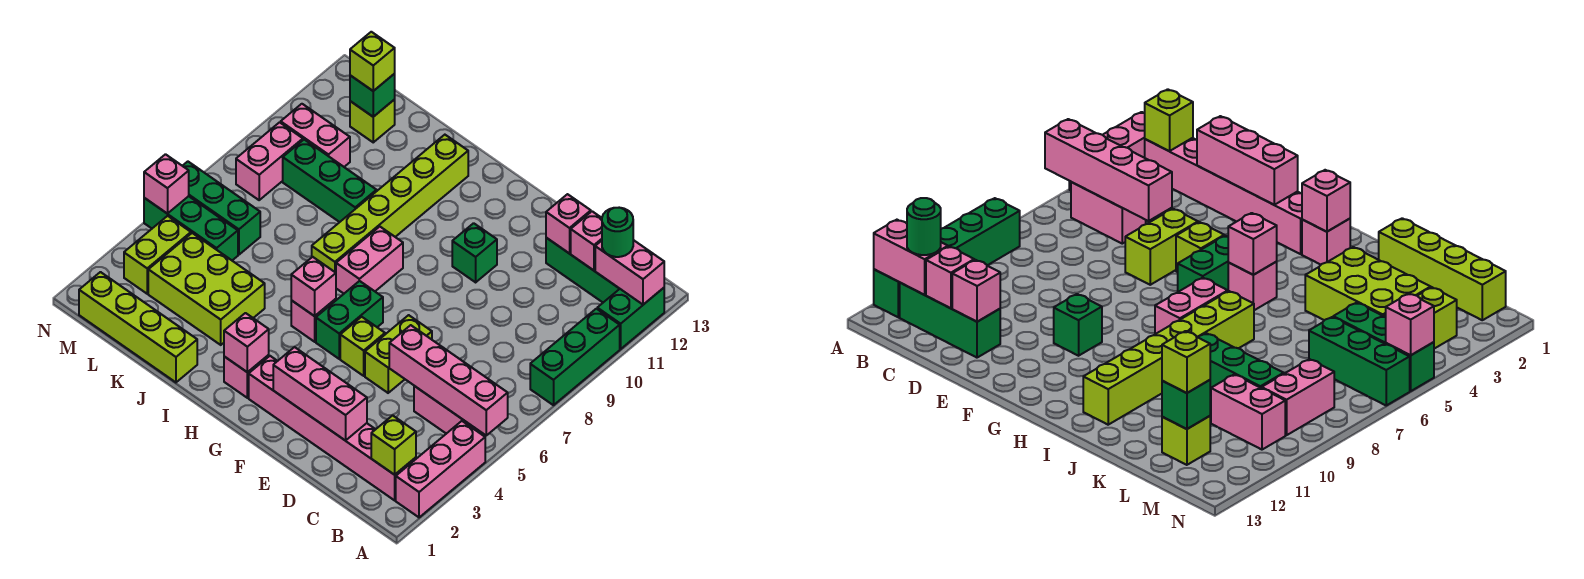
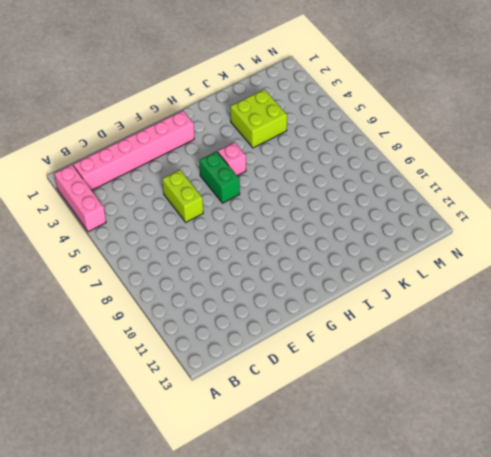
lime brick J3:K4 level 1 -> lime brick J3:L4 level 1
none -> green brick A8:A10 level 1
none -> green brick A11:A12 level 1
none -> pink brick B5:C5 level 1
none -> green brick B12:D12 level 1

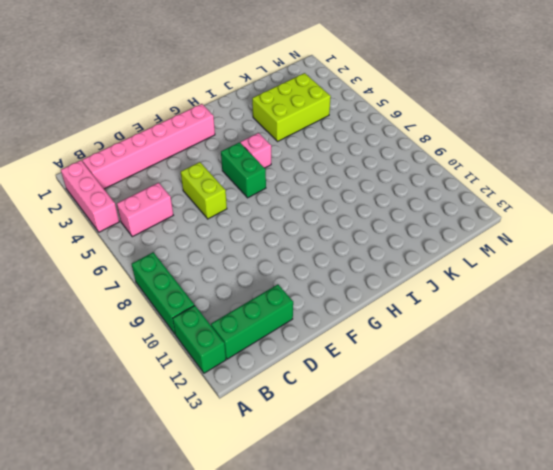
none -> lime brick F5 level 1
none -> green brick F10 level 1
none -> pink brick H2 level 1
none -> pink brick H7:H8 level 1

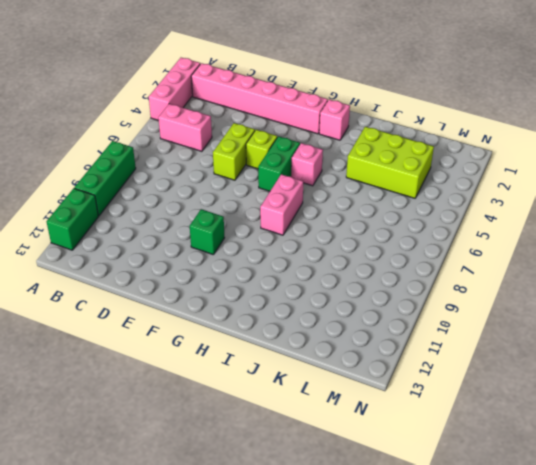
none -> green brick B12:D12 level 1
none -> lime brick I7:I12 level 1
none -> lime brick J1:M1 level 1
none -> green brick J9:L9 level 1

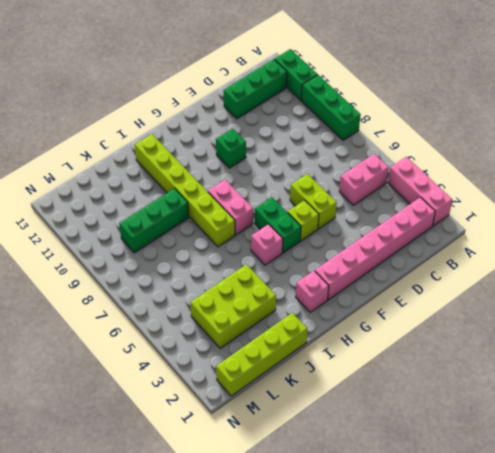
none -> green brick L5:N5 level 1
none -> green brick L6:N6 level 1
none -> pink brick L10:M10 level 1
none -> lime brick L12 level 1

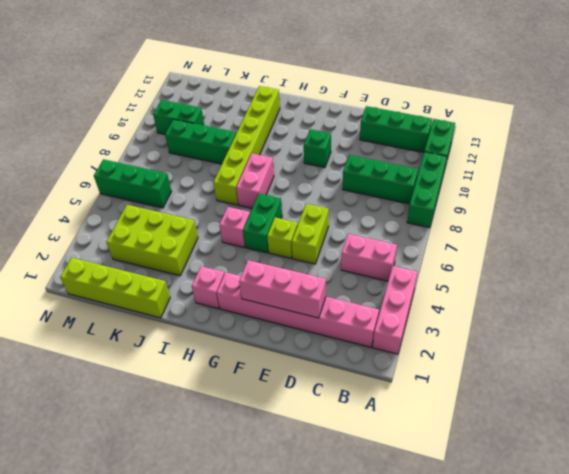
green brick B9:D9 level 1 -> green brick L5:N5 level 1
green brick L10:M10 level 1 -> pink brick L10:M10 level 1
none -> lime brick L12 level 1
none -> lime brick M3:M4 level 1
none -> pink brick M8:M9 level 1
none -> pink brick A5:D5 level 2

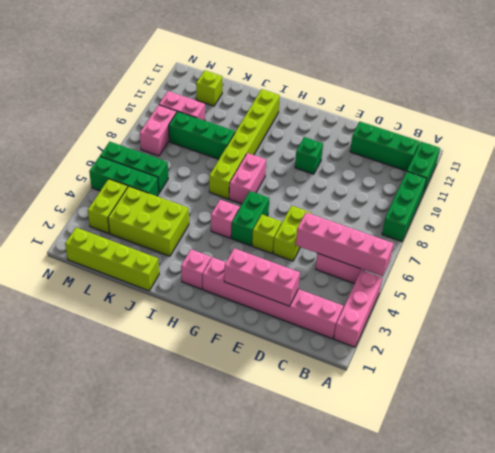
none -> pink brick A12:B12 level 2
none -> lime brick B2 level 2
none -> pink brick C12 level 2
none -> pink brick D12 level 2

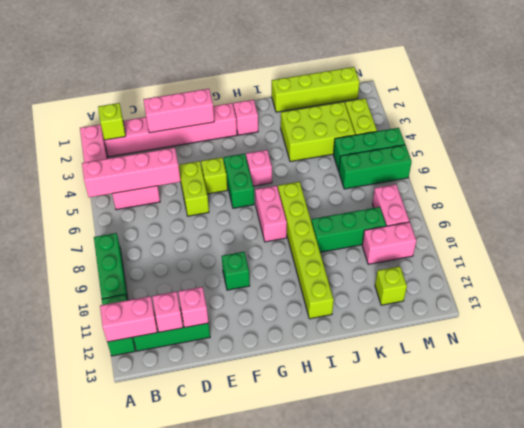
none -> pink brick H2 level 2
none -> pink brick H5 level 2
none -> green brick L12 level 2
none -> pink brick N5 level 2

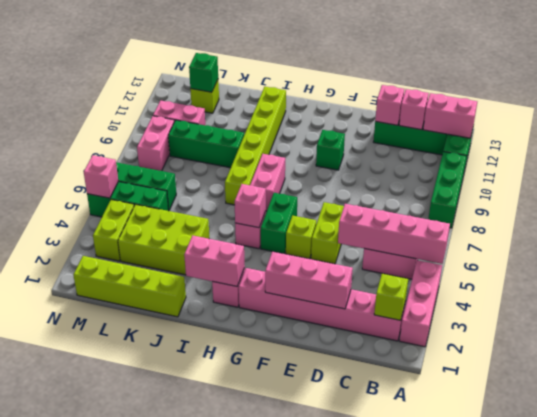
pink brick H2:I2 level 2 -> pink brick H2 level 2
none -> green round brick B12 level 3
none -> lime brick L12 level 3

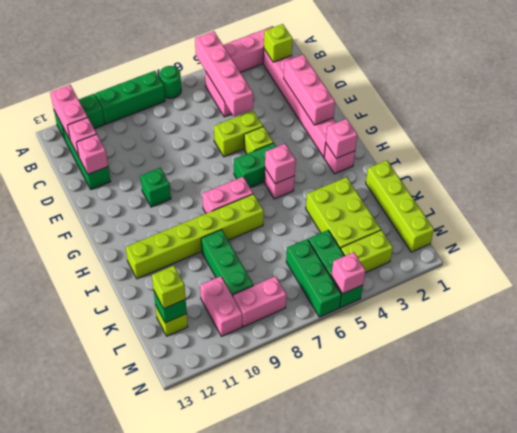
green round brick A7 level 1 -> green round brick B12 level 3

